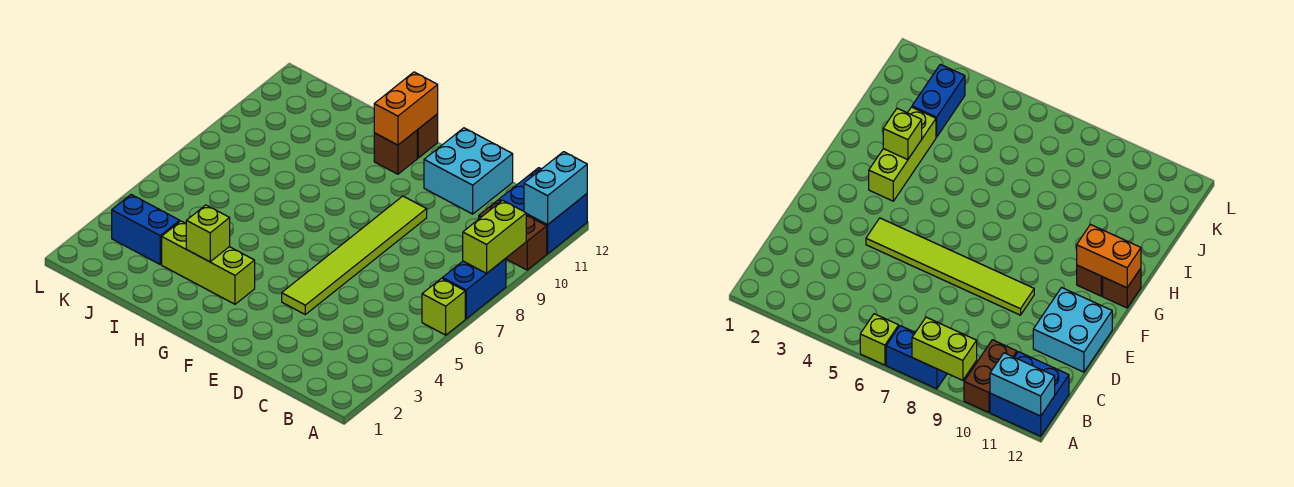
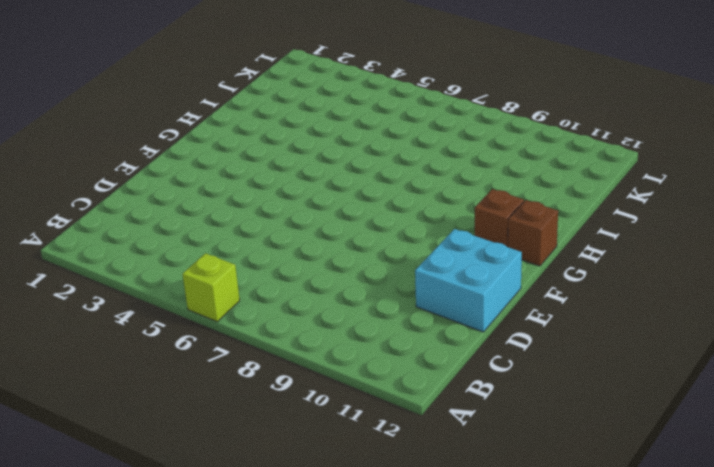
none -> blue brick A7:A8 level 1
none -> brown brick A10:B10 level 1
none -> blue brick A11:B12 level 1

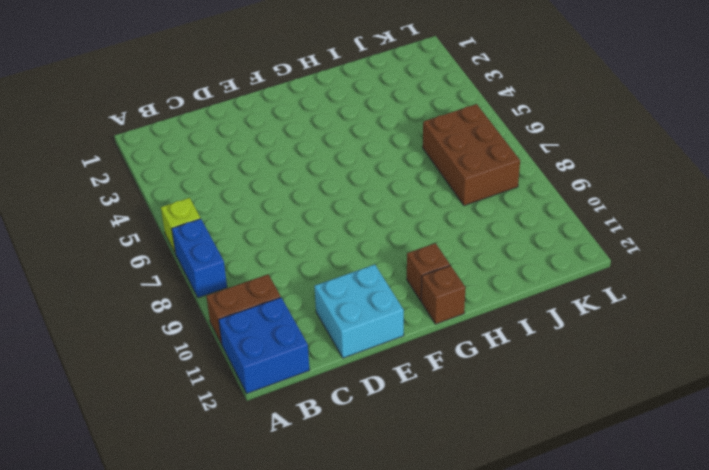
brown brick J6:K8 level 1 -> none
none -> lime tile E4:E9 level 1
none -> lime brick G3:I3 level 1
none -> blue brick J3:K3 level 1

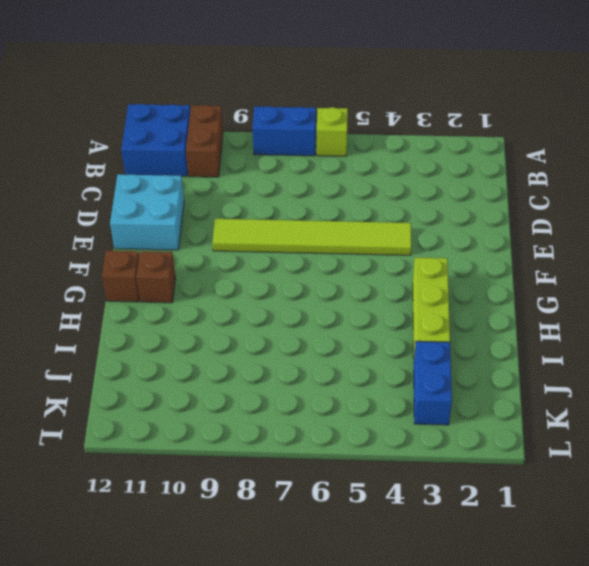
none -> lime brick A8:A9 level 2
none -> cyan brick A11:A12 level 2
none -> orange brick G11:G12 level 2

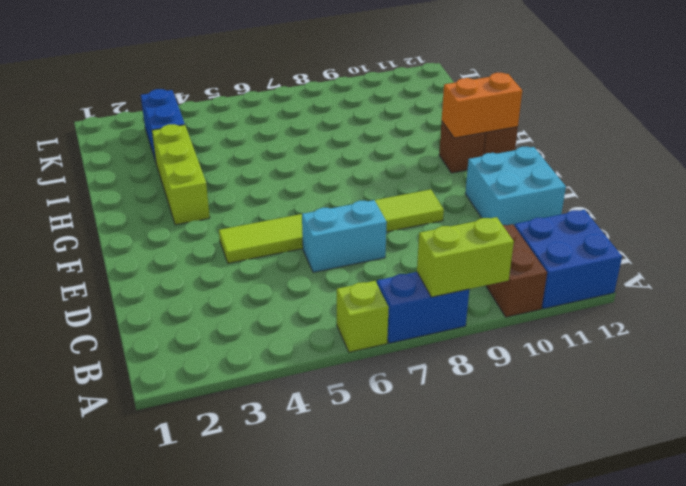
cyan brick D6:D7 level 1 -> cyan brick A11:A12 level 2
none -> lime brick H3 level 2

